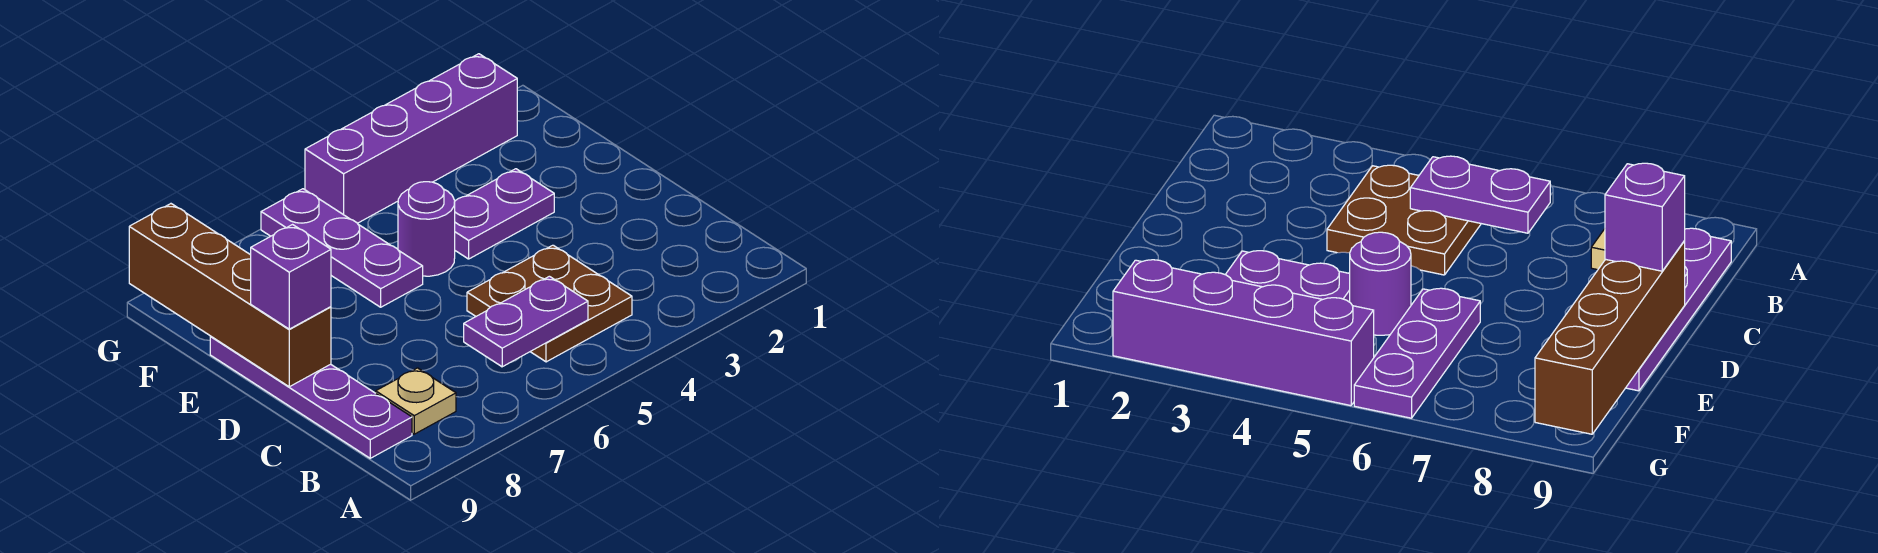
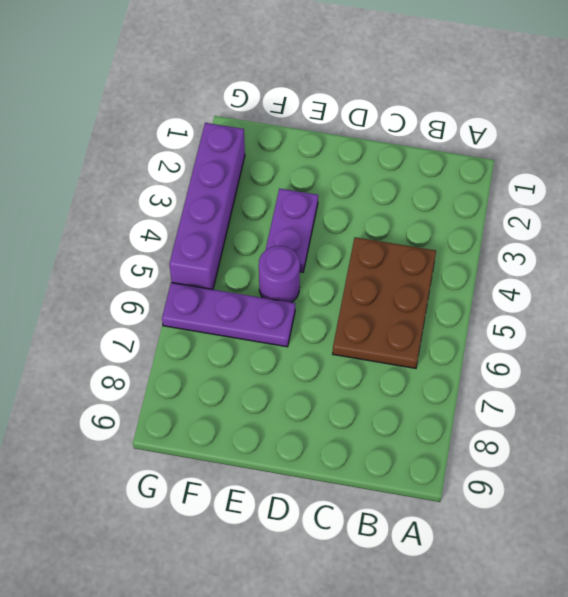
brown plate B4:C6 level 1 -> brown plate B4:C5 level 1
none -> tan plate B8 level 1
none -> purple plate B9:E9 level 1

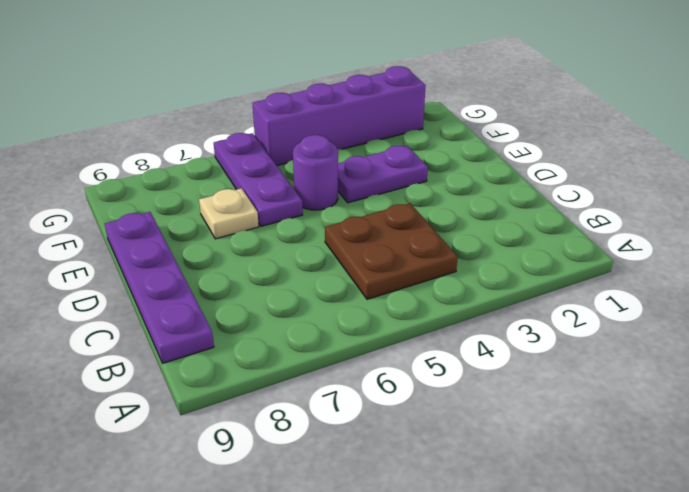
tan plate E7 level 1 -> tan plate B8 level 1
none -> purple plate B5:B6 level 2
none -> brown brick D9:G9 level 2

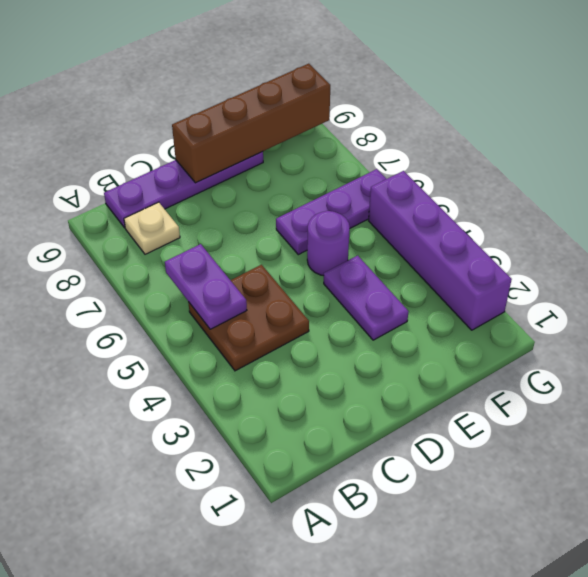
none -> purple brick D9 level 3

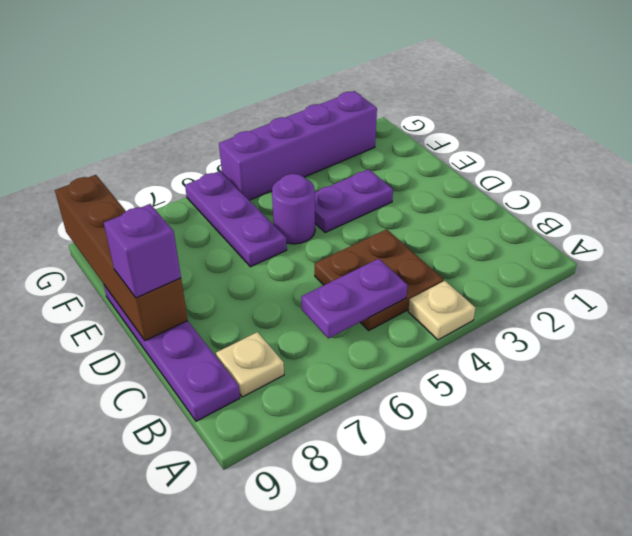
tan plate A4 level 1 -> none

